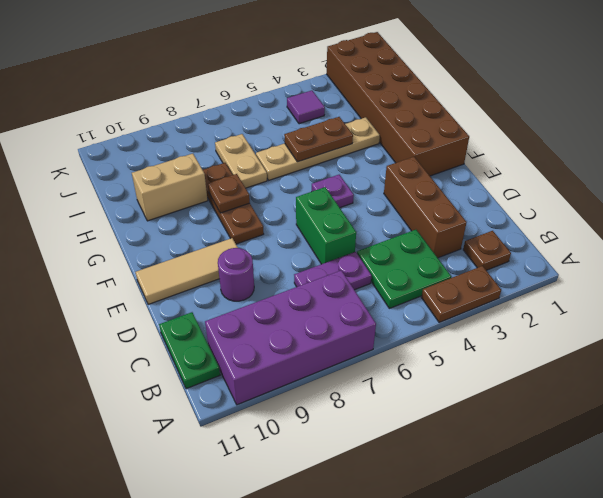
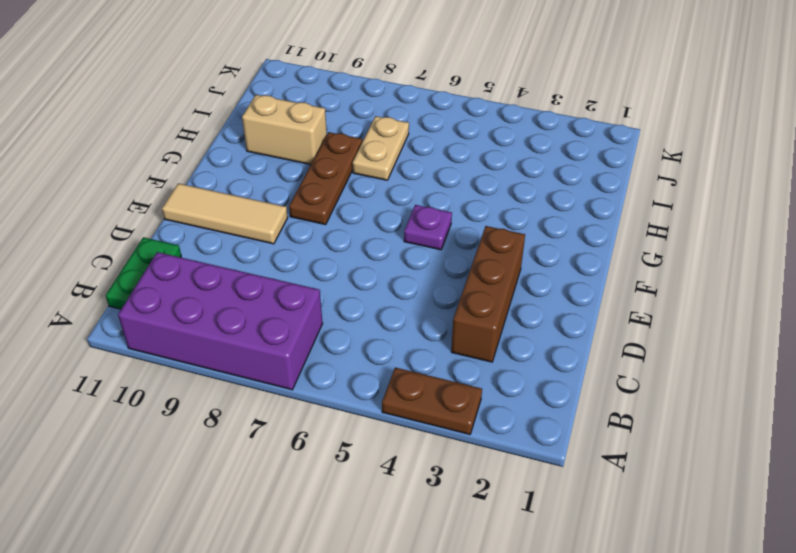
none -> brown plate B2 level 1
none -> green plate B4:C5 level 1
none -> purple plate C6:C7 level 1

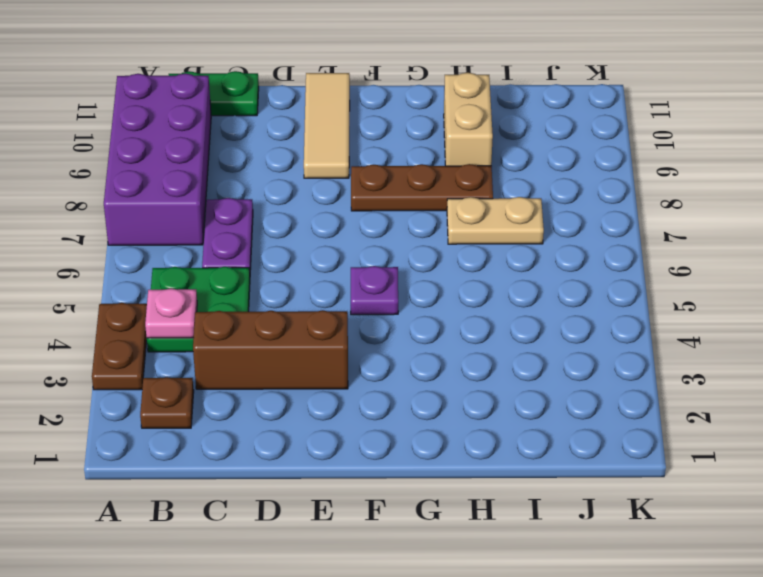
pink plate B4 level 2 -> none
none -> green brick D6:E6 level 1
none -> purple round brick D9 level 1
none -> brown brick F1:K2 level 1

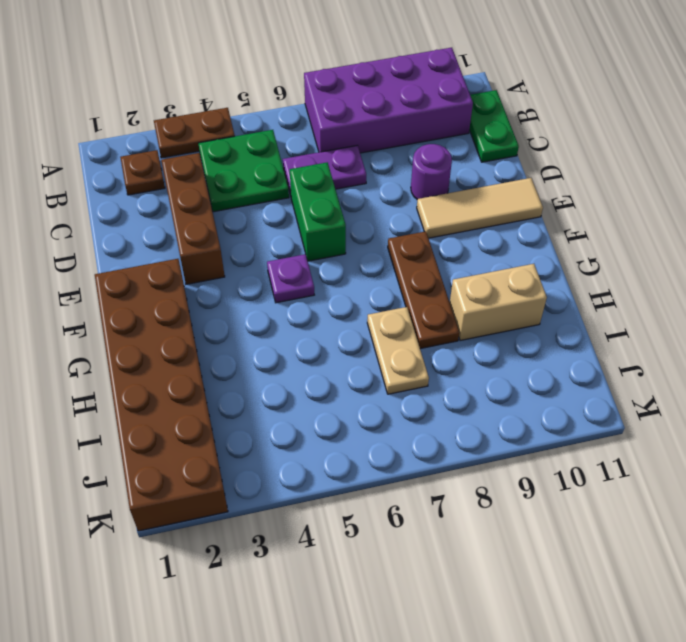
none -> tan plate H3:H6 level 1
none -> purple tile J4 level 1
none -> brown plate G8 level 2

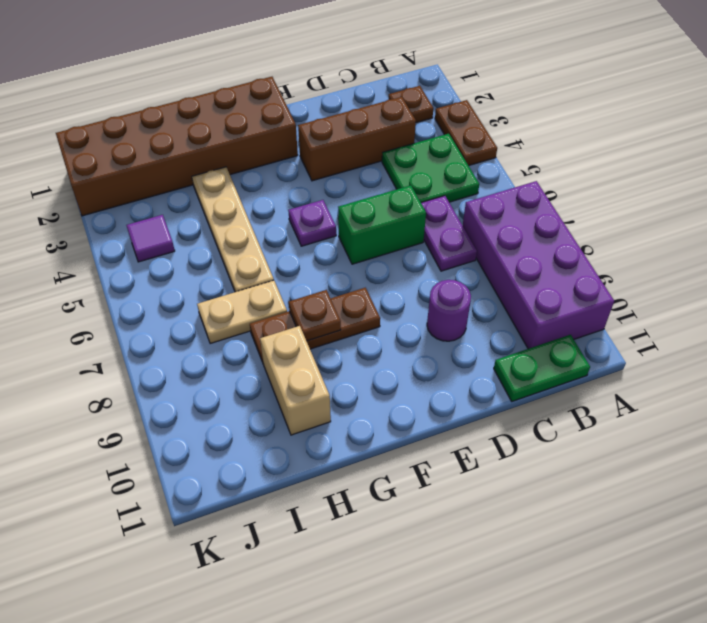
none -> tan tile E9:E11 level 1
none -> brown plate H4:H5 level 2

